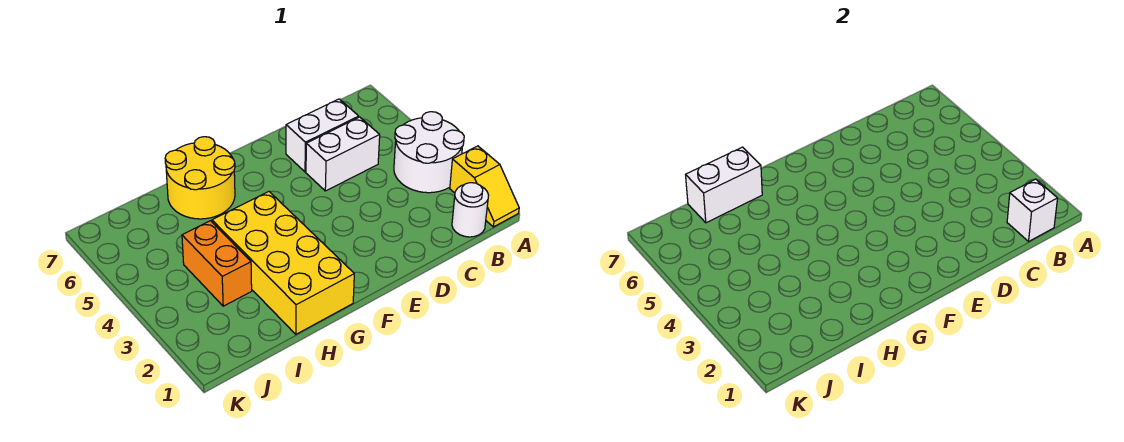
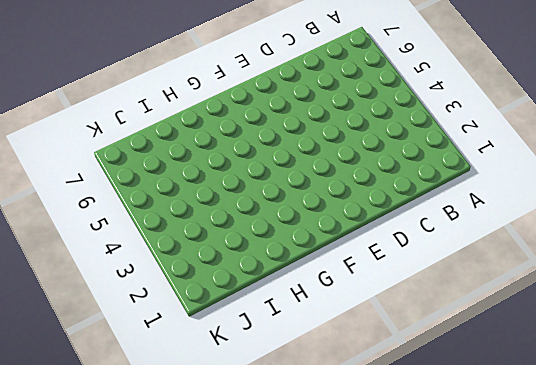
none -> yellow slope A1:A2 level 1 top 2
none -> white round brick A3:B4 level 1

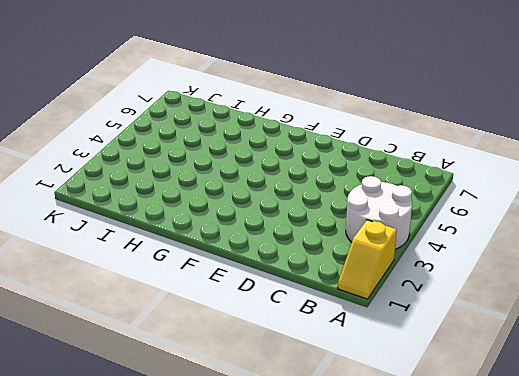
none -> white round brick B1 level 1
none -> white brick C5:D5 level 1

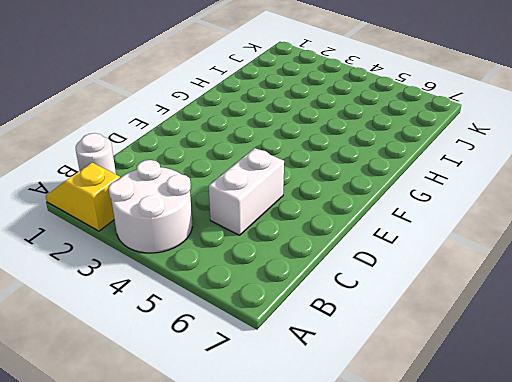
none -> white brick C6:D6 level 1
none -> yellow brick G1:H4 level 1

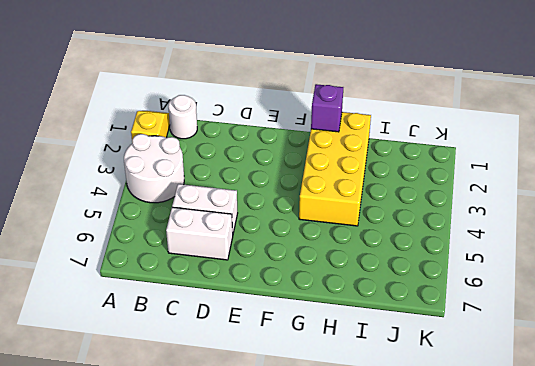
purple brick G1 level 2 -> none
none -> yellow round brick G6:H7 level 1
none -> orange brick I3:I4 level 1

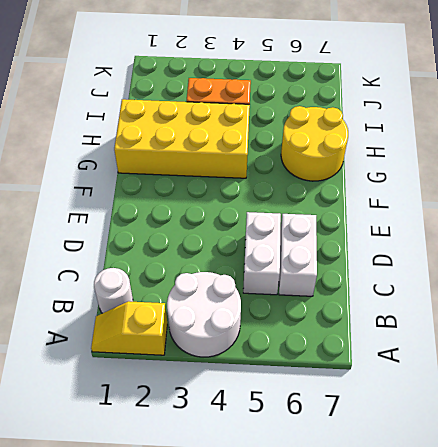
none -> white brick B1 level 2
none -> white brick H7:I7 level 2

